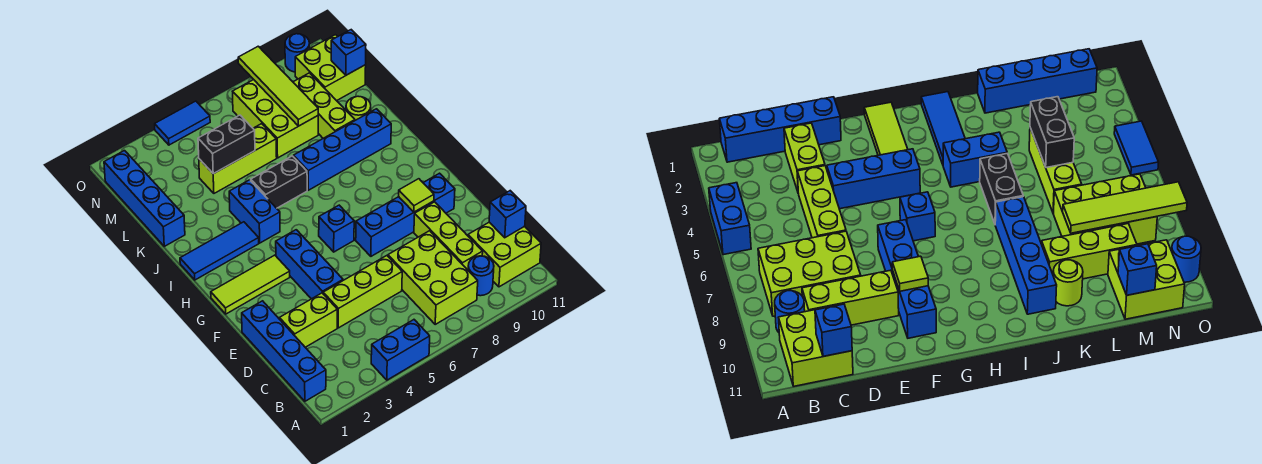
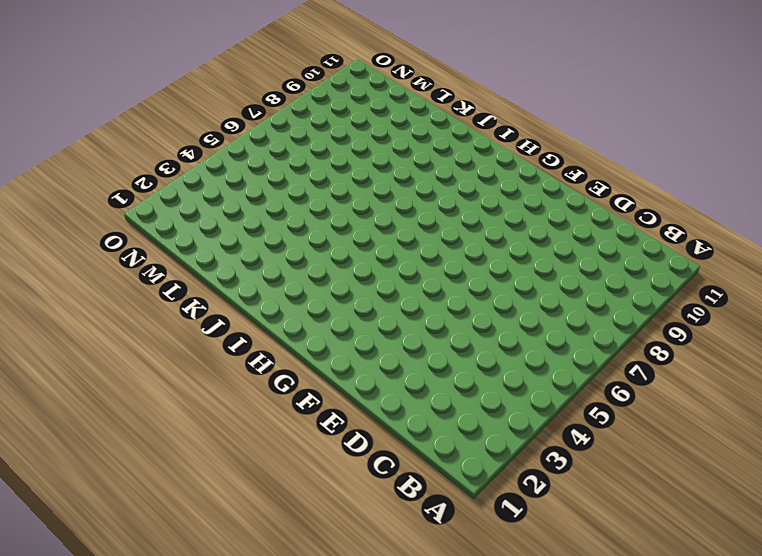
none -> blue brick A4:A5 level 1
none -> blue brick B1:E1 level 1
none -> lime brick B7:D8 level 1

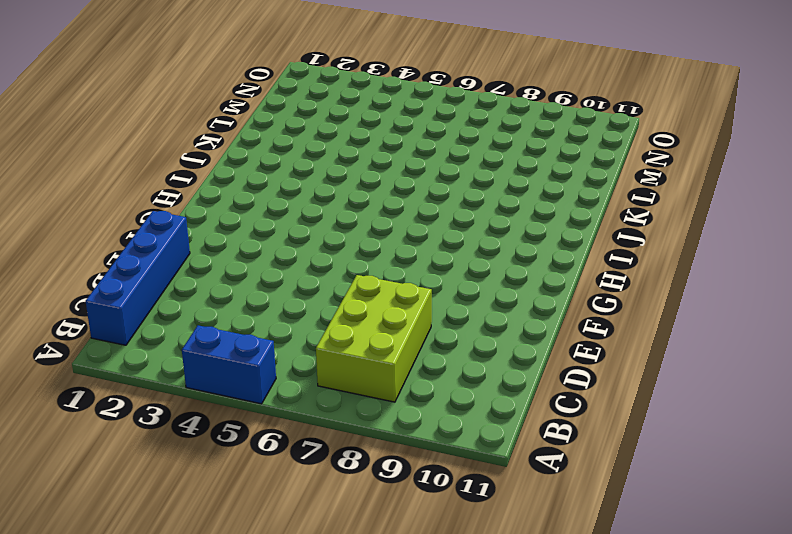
none -> blue round brick B9 level 1
none -> lime brick B10:C11 level 1
none -> lime brick C9:E9 level 1

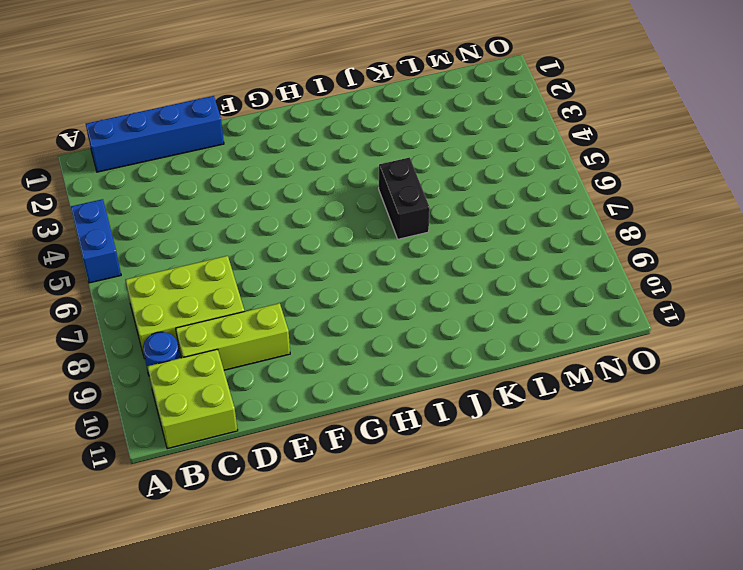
none -> lime brick D2:D3 level 1
none -> lime brick D4:D6 level 1
none -> blue brick E4:G4 level 1

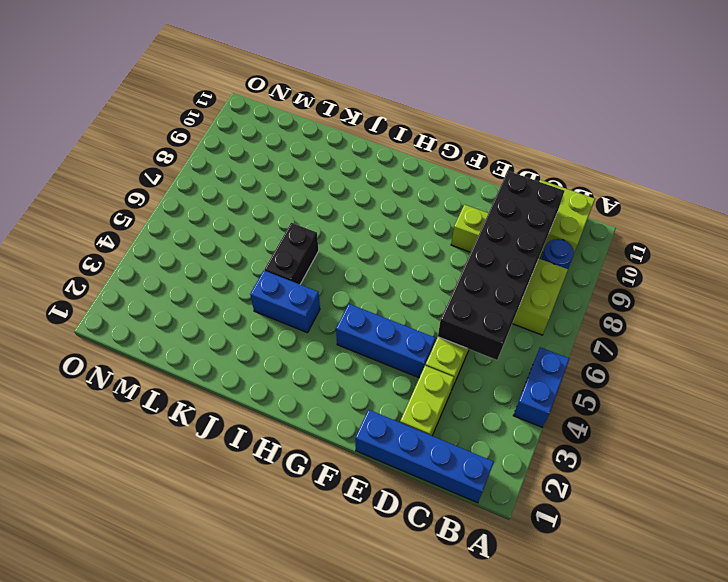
black brick C5:D10 level 2 -> none
none -> blue brick F7:F10 level 1
none -> lime tile G1:G3 level 1
none -> blue brick G6 level 1

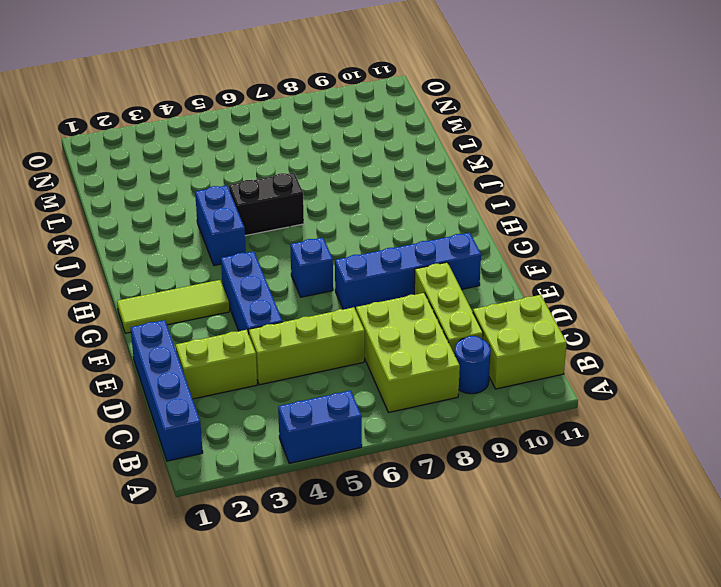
none -> blue tile I1:I3 level 1
none -> blue brick J7:J10 level 1
none -> blue brick K1:N1 level 1

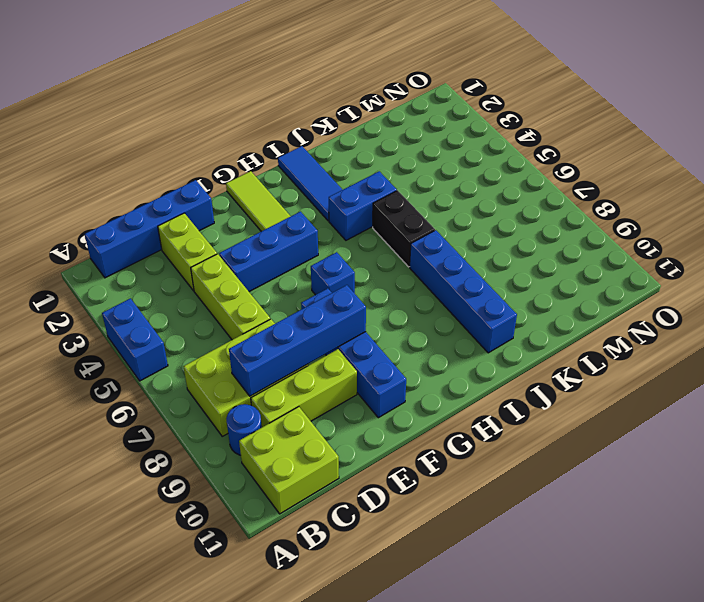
blue brick C8:F8 level 2 -> blue brick K1:N1 level 1
none -> lime brick K9:M9 level 1
none -> lime round brick K10 level 1
none -> lime brick L4:L6 level 1

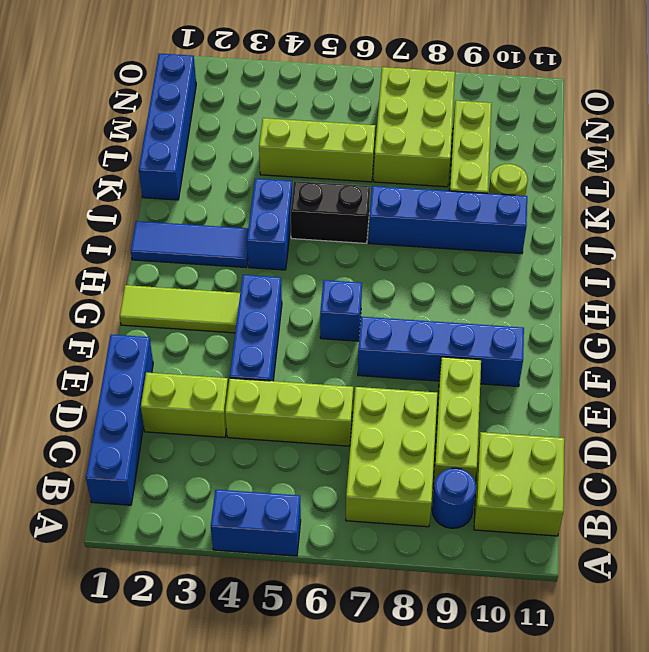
none -> lime brick M10:N11 level 1
none -> blue tile O4:O5 level 1
none -> blue round brick O10 level 1

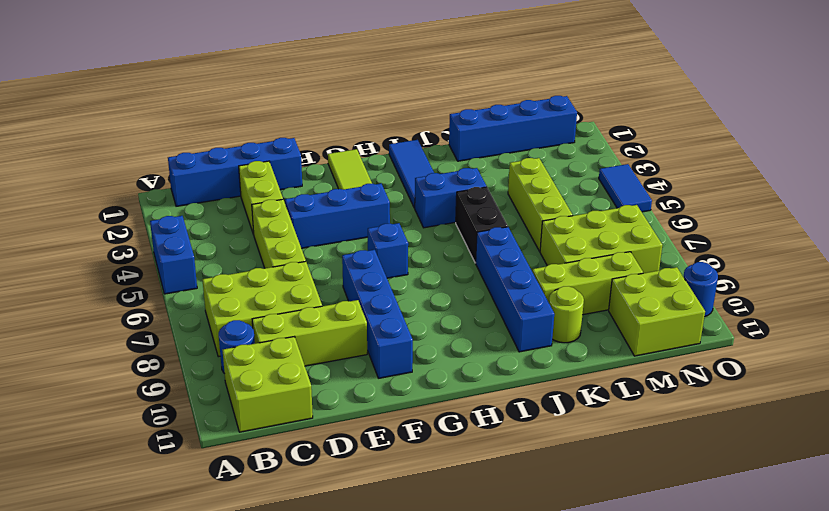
none -> blue brick C11 level 2
none -> lime tile F9 level 2
none -> black brick L4:L5 level 2

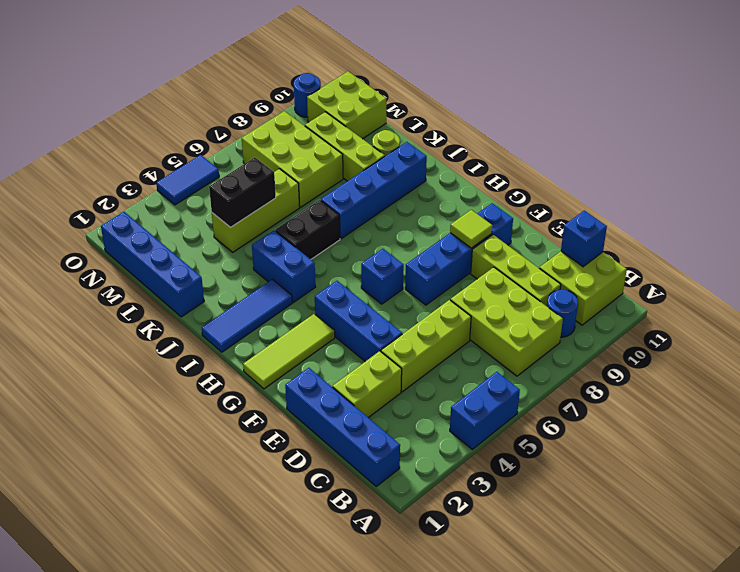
none -> lime tile L8:O8 level 2
none -> blue brick M11 level 2

